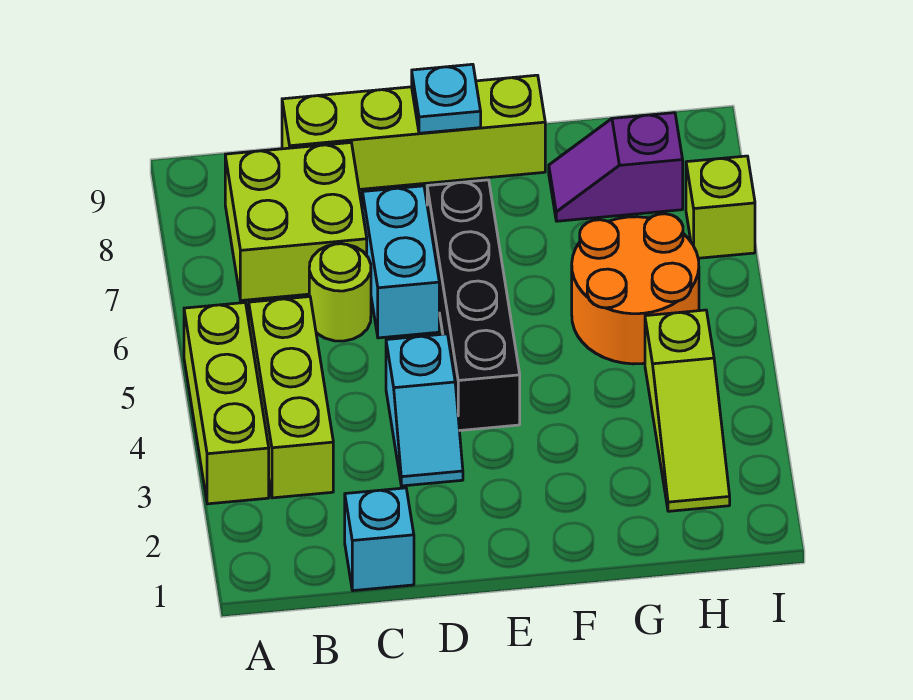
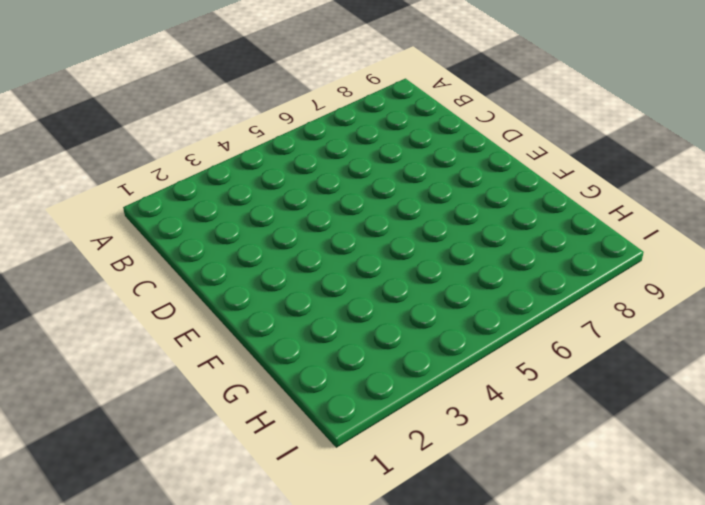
none -> lime brick A3:A5 level 1
none -> lime brick B3:B5 level 1
none -> lime brick B7:C8 level 1

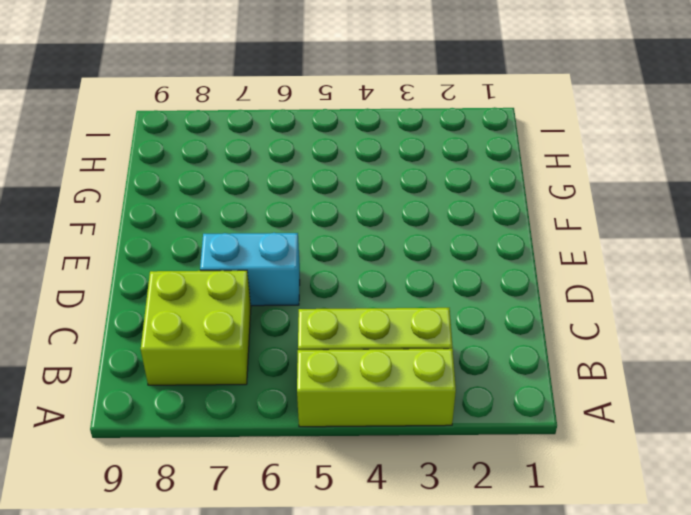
none -> cyan brick C1 level 1
none -> lime round brick C6 level 1
none -> lime brick C9:F9 level 1

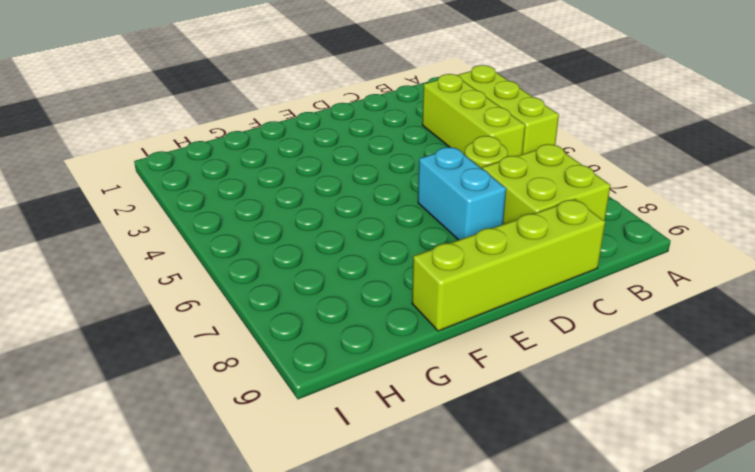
none -> cyan brick C1 level 1
none -> cyan slope D3:D4 level 1 top 4
none -> black brick E4:E7 level 1

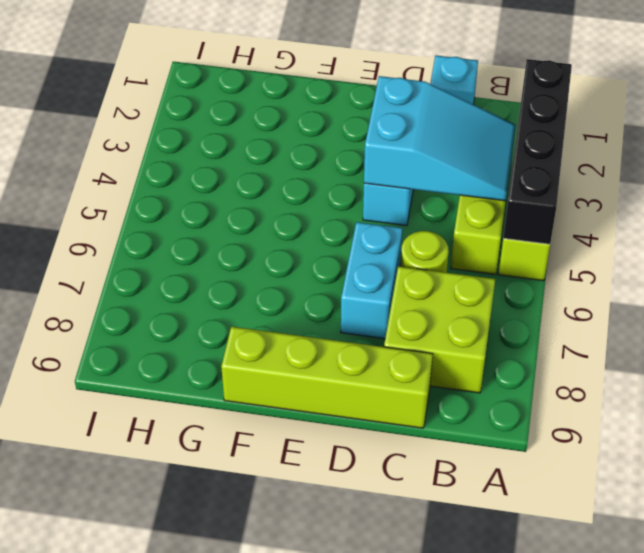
black brick A2:A5 level 2 -> black brick E4:E7 level 1
cyan slope B3:D4 level 2 top D -> none
none -> orange round brick G5:H6 level 1
none -> purple slope G8:H8 level 1 top H
none -> lime slope H2:H4 level 1 top 4

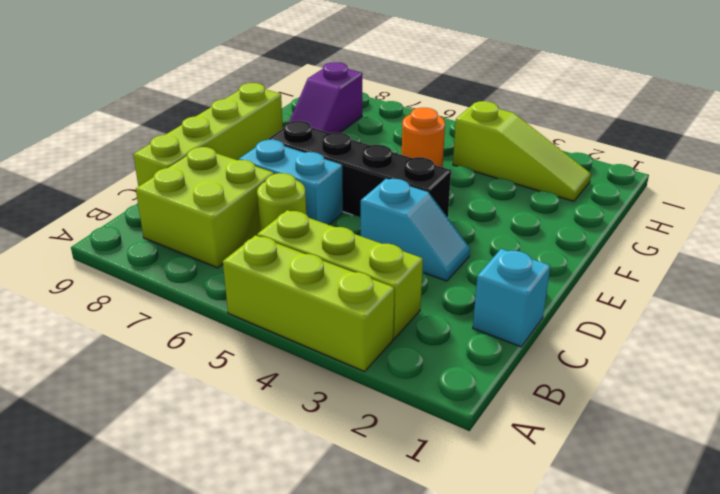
orange round brick G5 level 1 -> orange round brick G5:H6 level 1
none -> lime brick I7 level 1
none -> cyan plate E9 level 2

